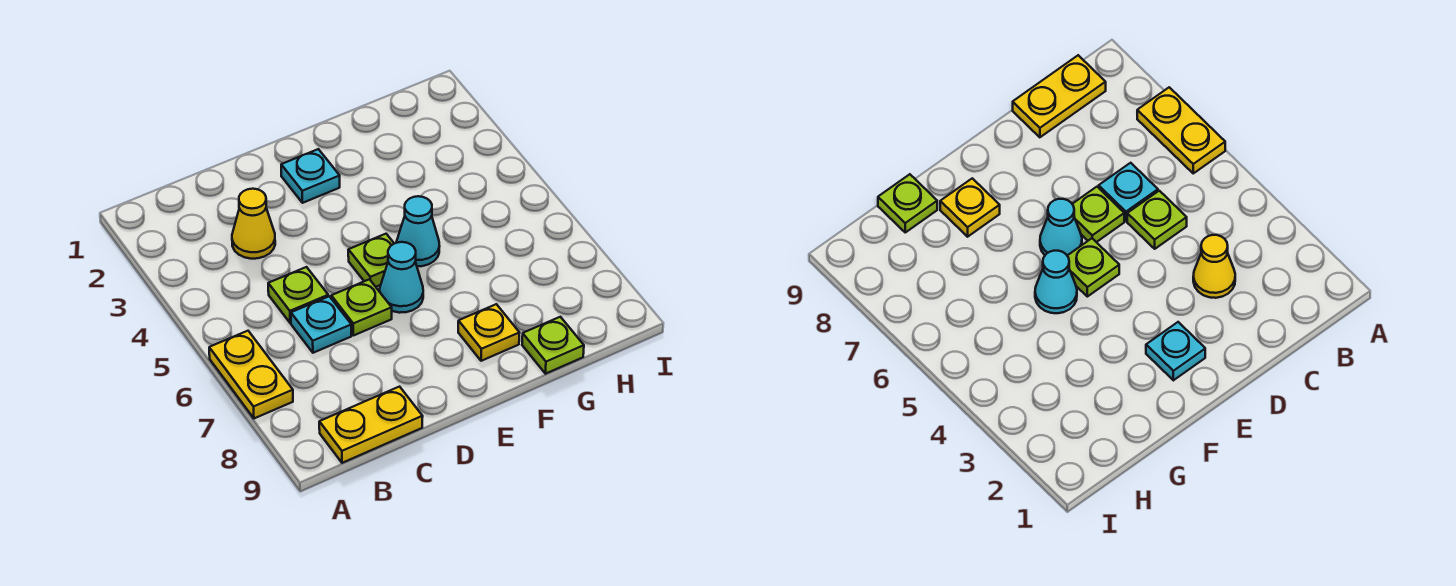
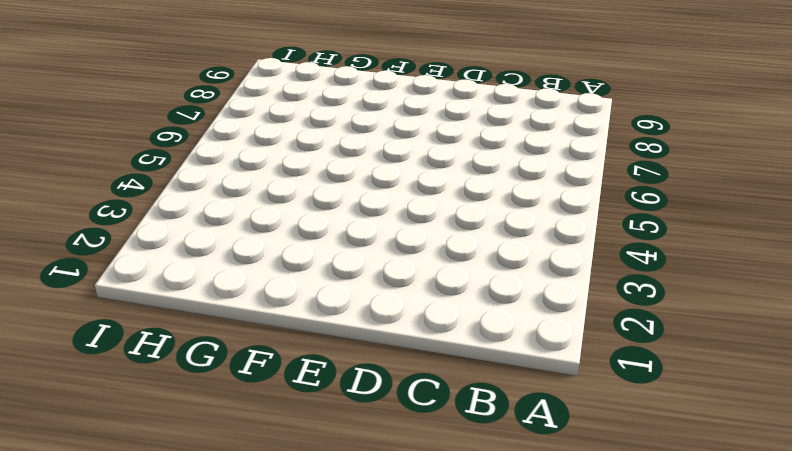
none -> yellow plate A6:A7 level 1
none -> yellow plate B9:C9 level 1
none -> yellow cone C3 level 1

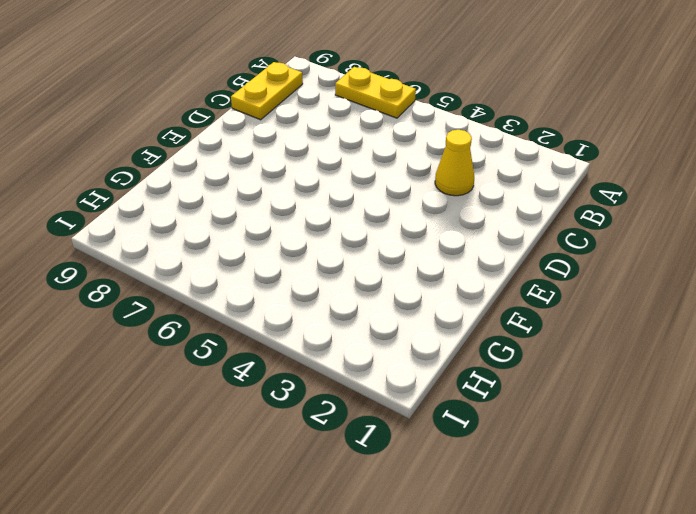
none -> lime plate C5 level 1
none -> cyan plate C6 level 1
none -> lime plate D6 level 1

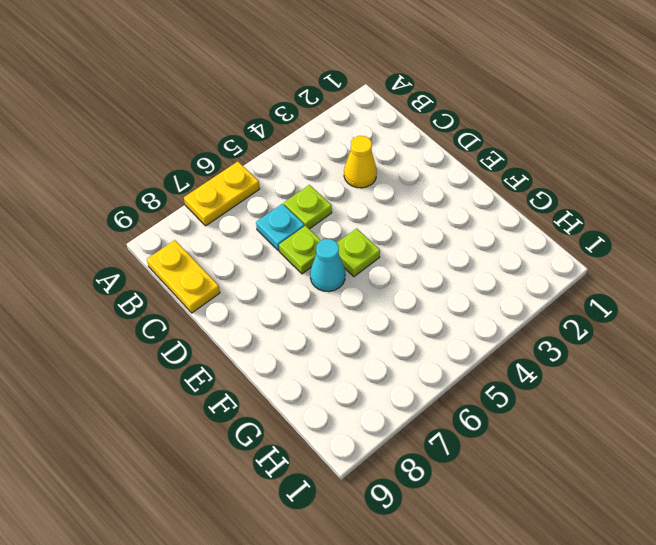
none -> cyan plate E2 level 1
none -> cyan cone F5 level 1
none -> yellow plate F8 level 1

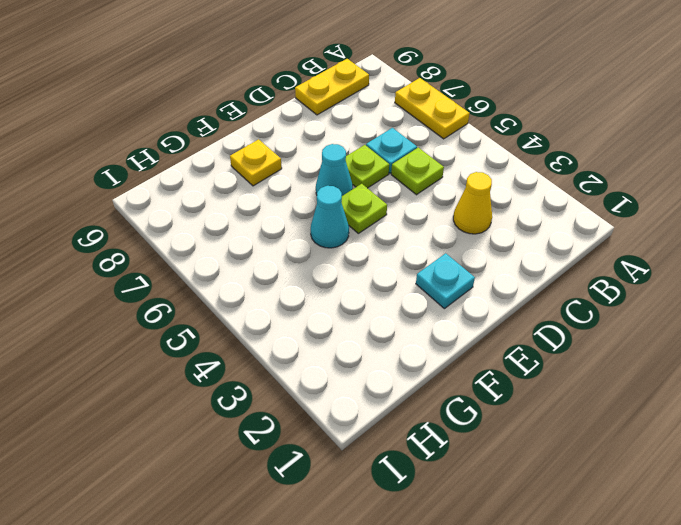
none -> lime plate G9 level 1

